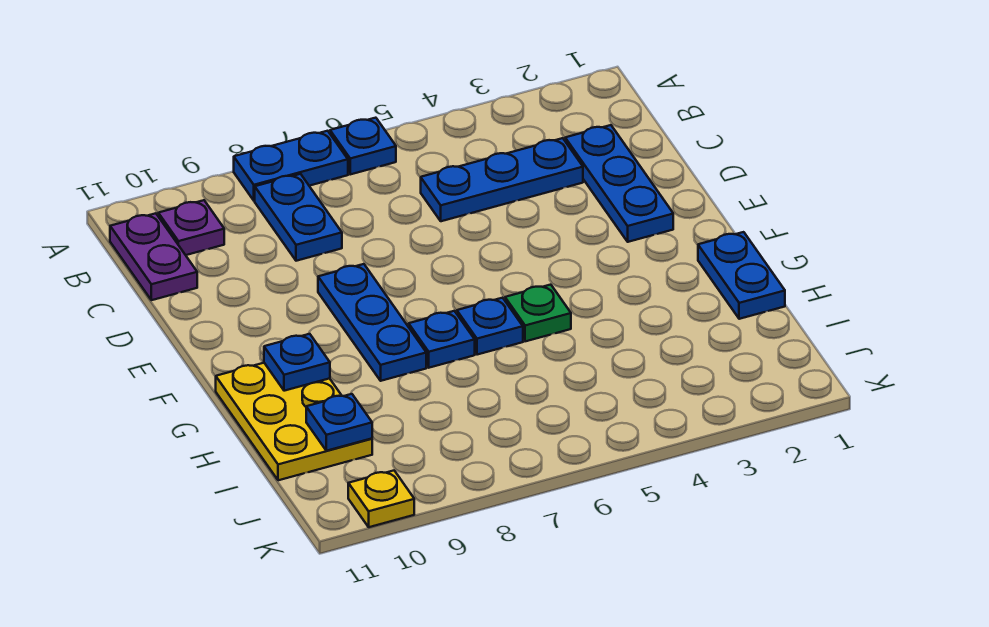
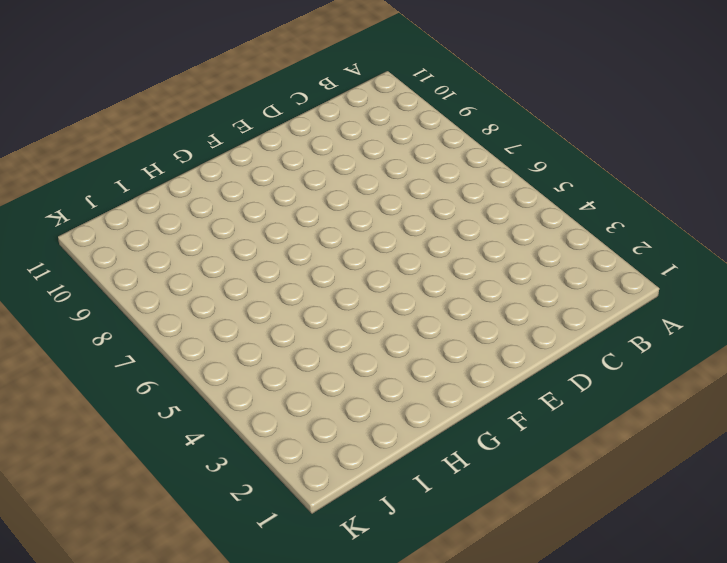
none -> blue plate A6 level 1
none -> blue plate A7:A8 level 1
none -> blue plate B8:C8 level 1

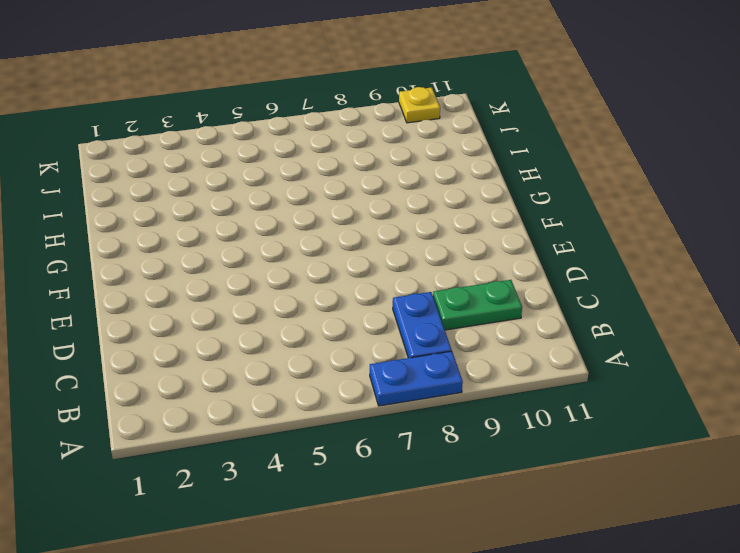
green plate C9:C10 level 1 -> none
none -> blue plate A6 level 1
none -> purple plate B10 level 1
none -> purple plate B11:C11 level 1

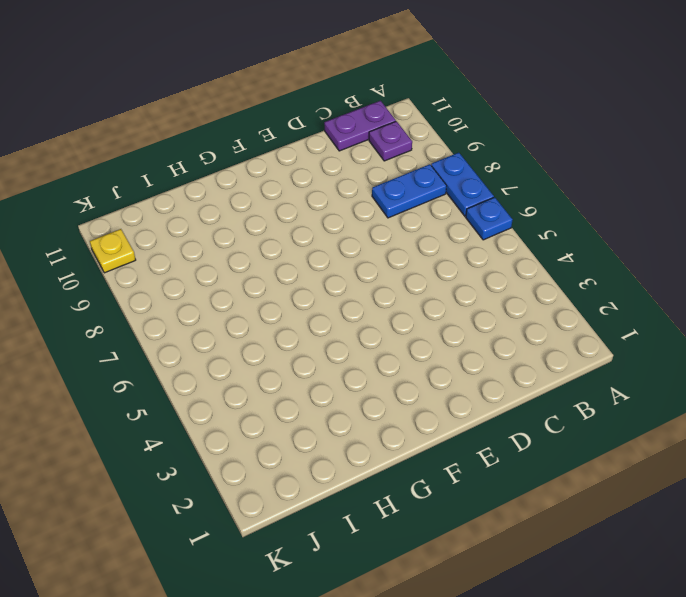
none -> blue plate C2:E2 level 1
none -> blue plate C3:C5 level 1
none -> blue plate E8:G8 level 1

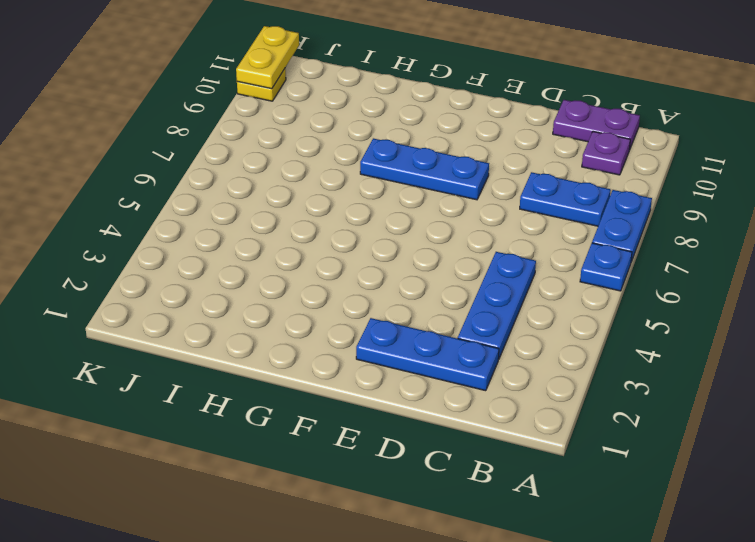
yellow plate K10:K11 level 2 -> none
none -> blue plate G1:H1 level 1
none -> green plate G5 level 1
none -> blue plate G6 level 1

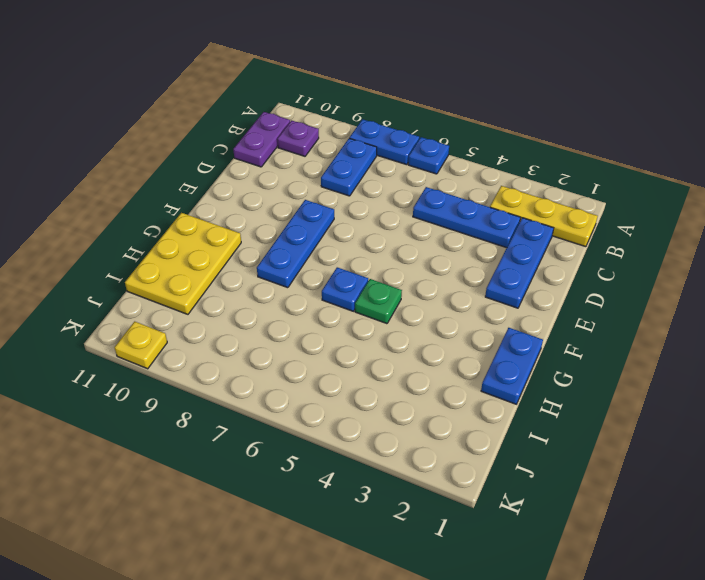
yellow plate B1:B3 level 1 -> none
none -> blue plate G7 level 1
none -> blue plate G10 level 2
none -> blue plate I10 level 2

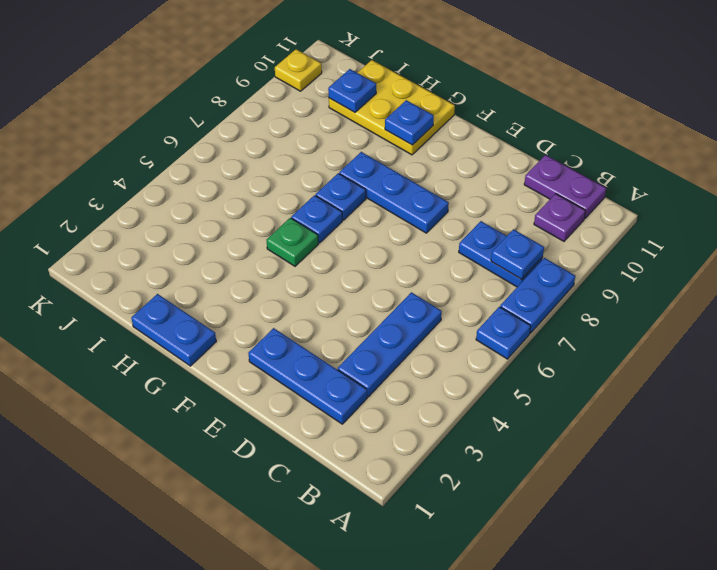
blue plate B8 level 2 -> none

